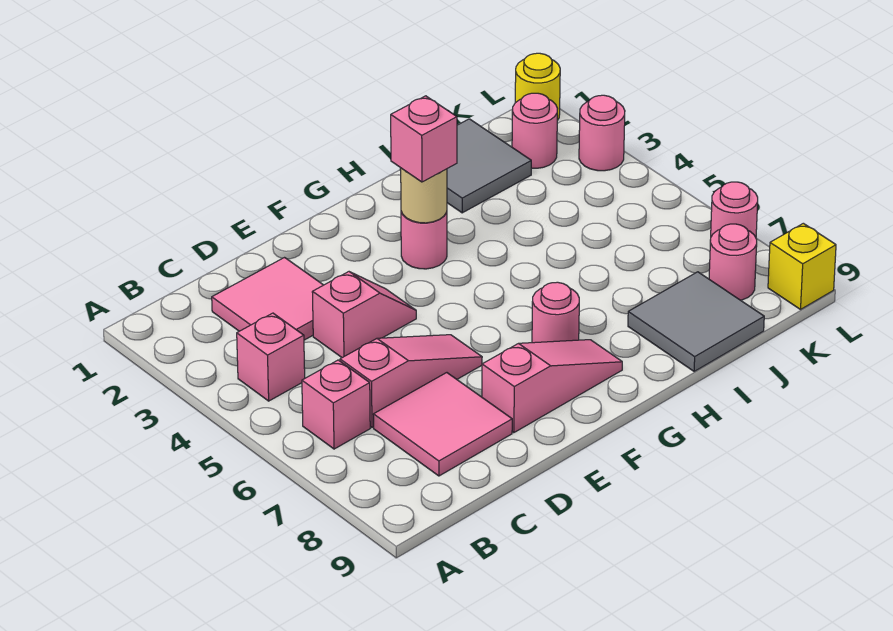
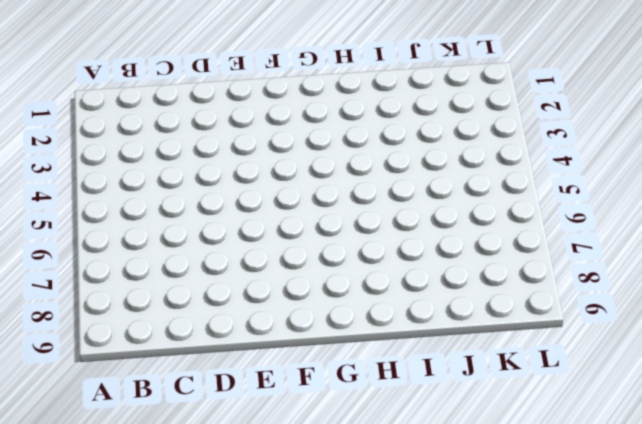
none -> pink brick B4 level 1
none -> pink brick B6 level 1
none -> pink tile C2:D3 level 1

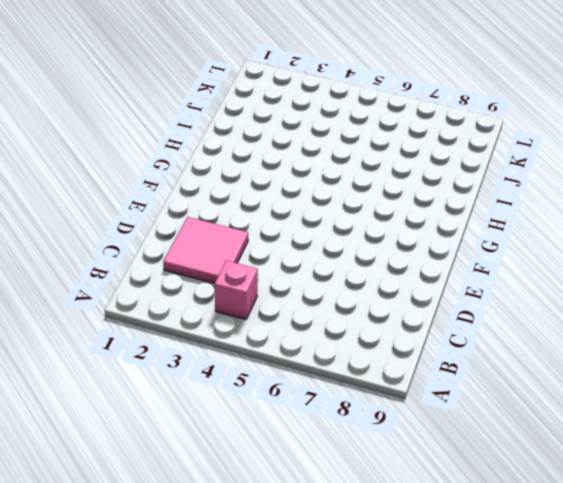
none -> pink brick B6 level 1
none -> pink slope C6:E6 level 1 top C
none -> pink tile C7:D8 level 1

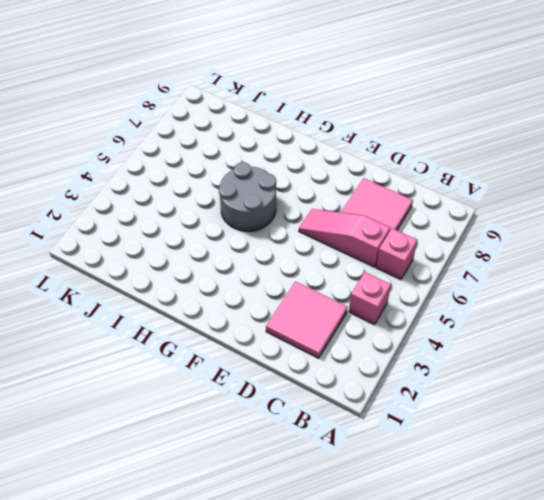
grey round brick G5:H6 level 1 -> none
none -> pink slope D4:E4 level 1 top D
none -> pink slope E8:G8 level 1 top E
none -> pink round brick G3 level 1

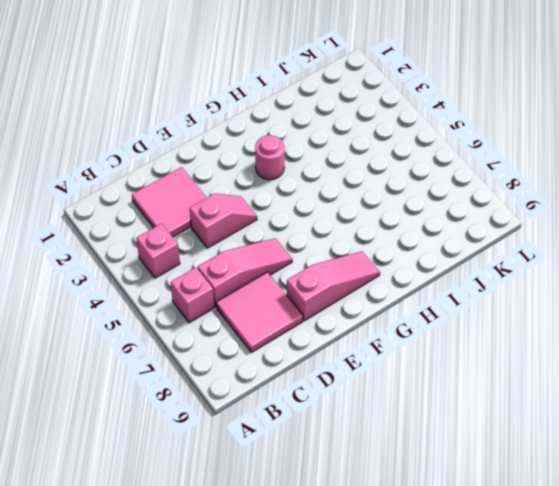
none -> pink round brick G7 level 1
none -> grey tile I1:J2 level 1
none -> grey tile I8:J9 level 1

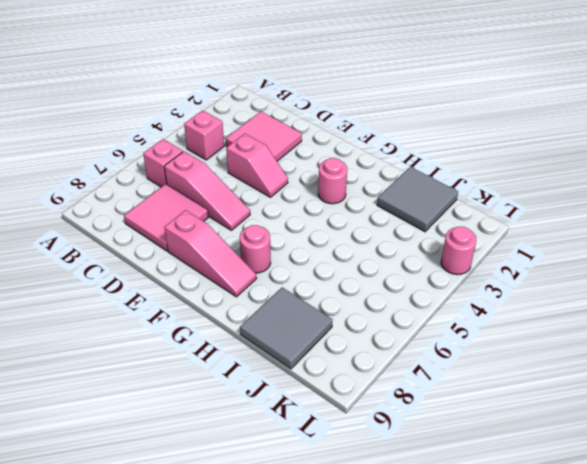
none -> pink round brick K2 level 1
none -> pink round brick K8 level 1
none -> yellow round brick L1 level 1

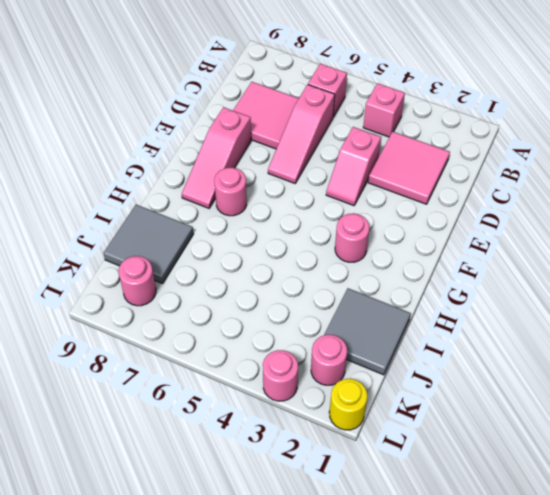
none -> pink round brick L7 level 1
none -> yellow brick L9 level 1
none -> tan round brick G3 level 2

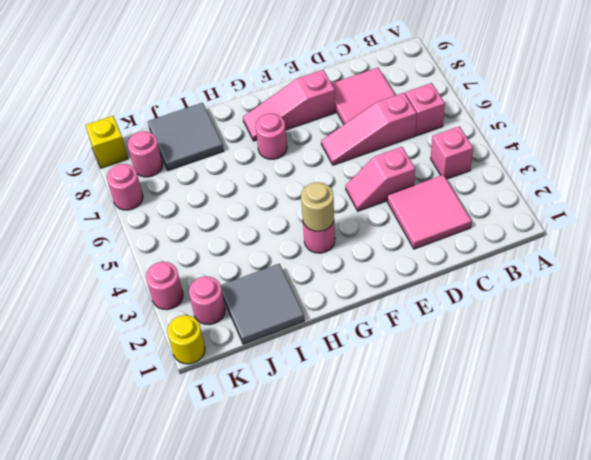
none -> pink brick G3 level 3

